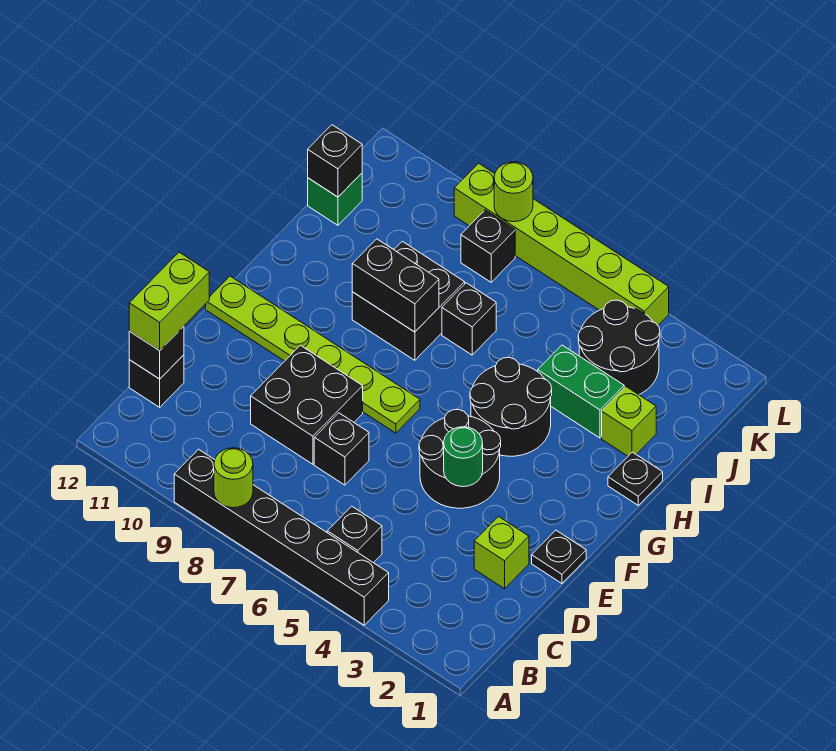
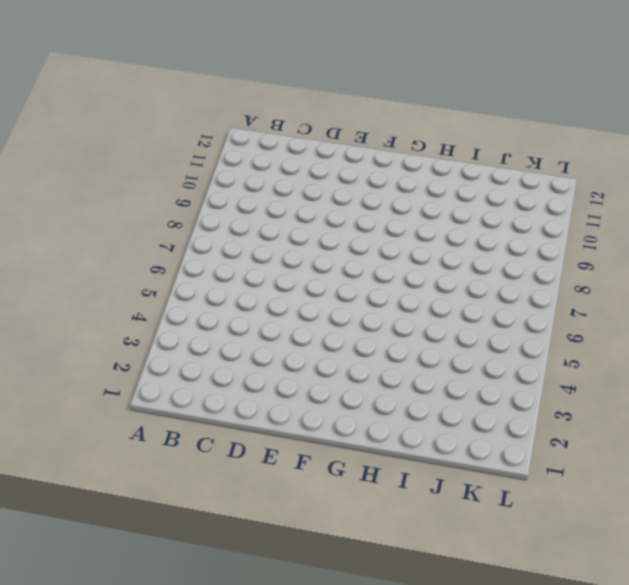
none -> black brick A4:A9 level 1
none -> black brick B5 level 1
none -> black brick C12 level 1

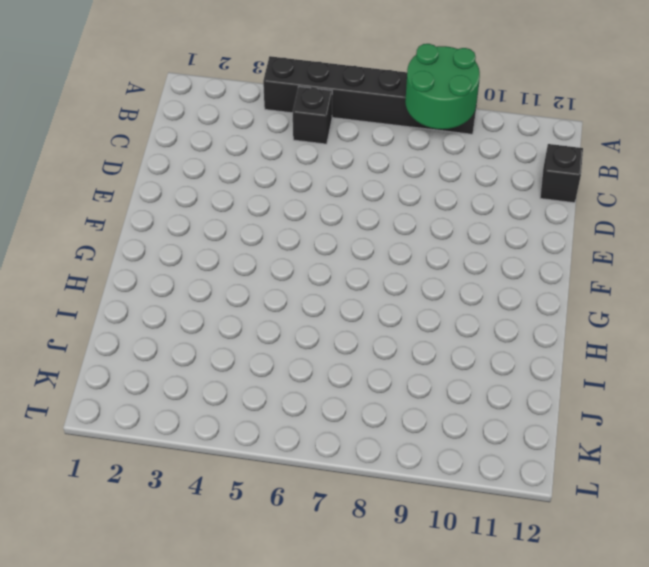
green round brick A8:B9 level 2 -> lime round brick A8 level 2
none -> lime brick D2 level 1
none -> black brick D7 level 1
none -> black brick D8:E9 level 1

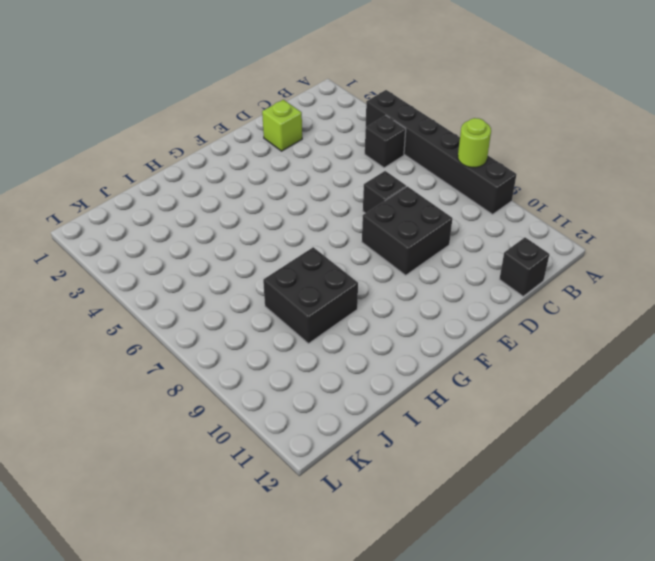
none -> black plate E1 level 1
none -> black round brick E4:F5 level 1
none -> lime plate F7:F12 level 1

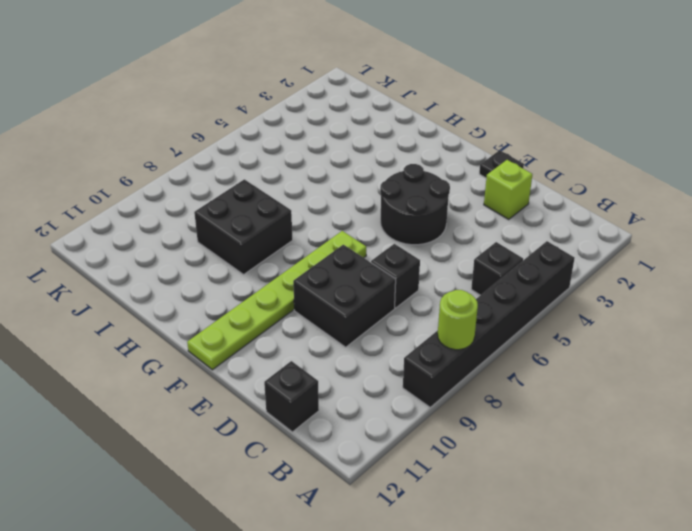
none -> black round brick G4:H5 level 1
none -> black plate H1 level 1
none -> lime brick I2 level 1

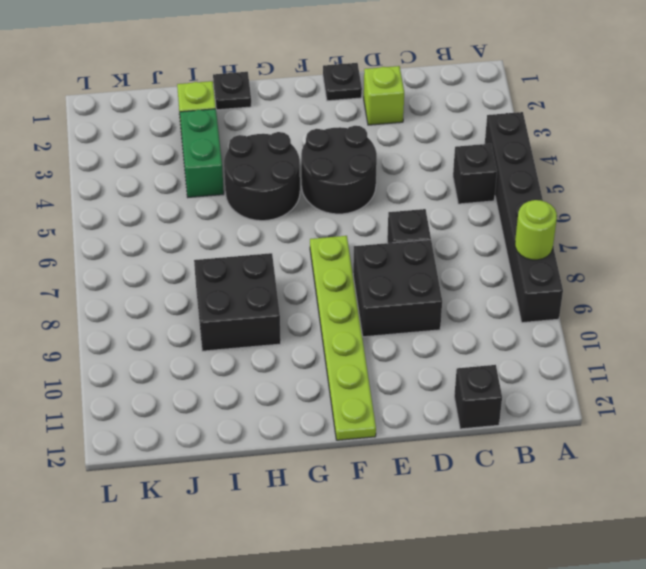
none -> black brick I7 level 1
none -> black round brick J3:K4 level 1
none -> green brick J12 level 1

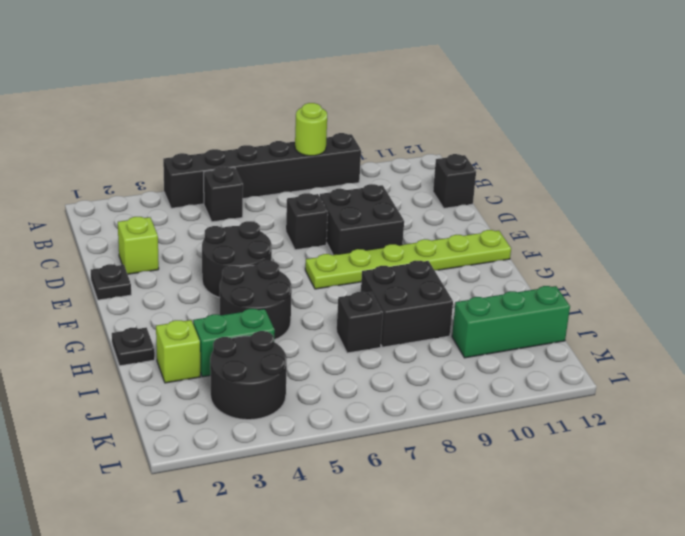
green brick J10:J12 level 1 -> green brick J12 level 1
none -> black brick K8 level 1
none -> lime brick L4:L9 level 1
none -> black brick C12 level 2

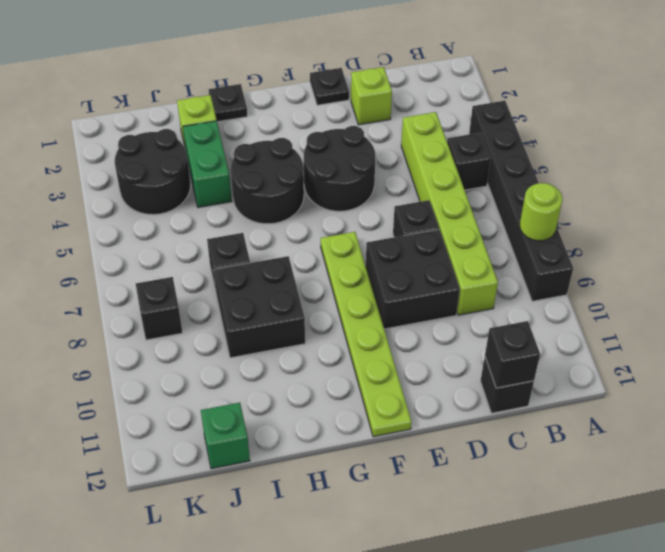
lime brick C4:C9 level 1 -> lime brick L4:L9 level 1
none -> green round brick E4 level 2
none -> black brick H8:H9 level 2
none -> black brick J12 level 2

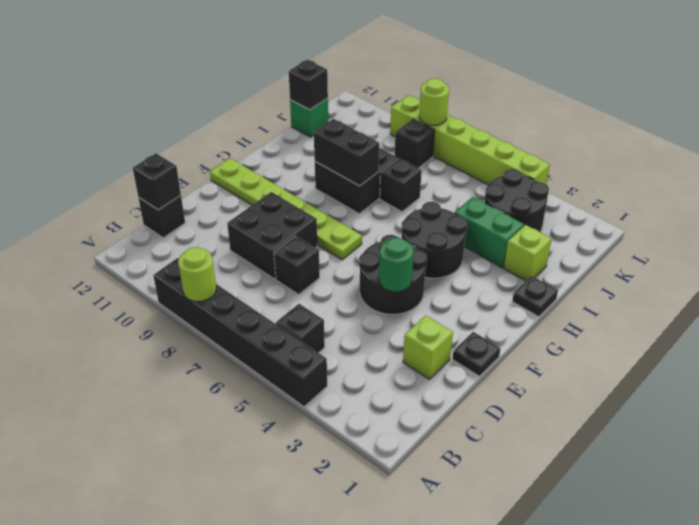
none -> lime brick C12:D12 level 3

